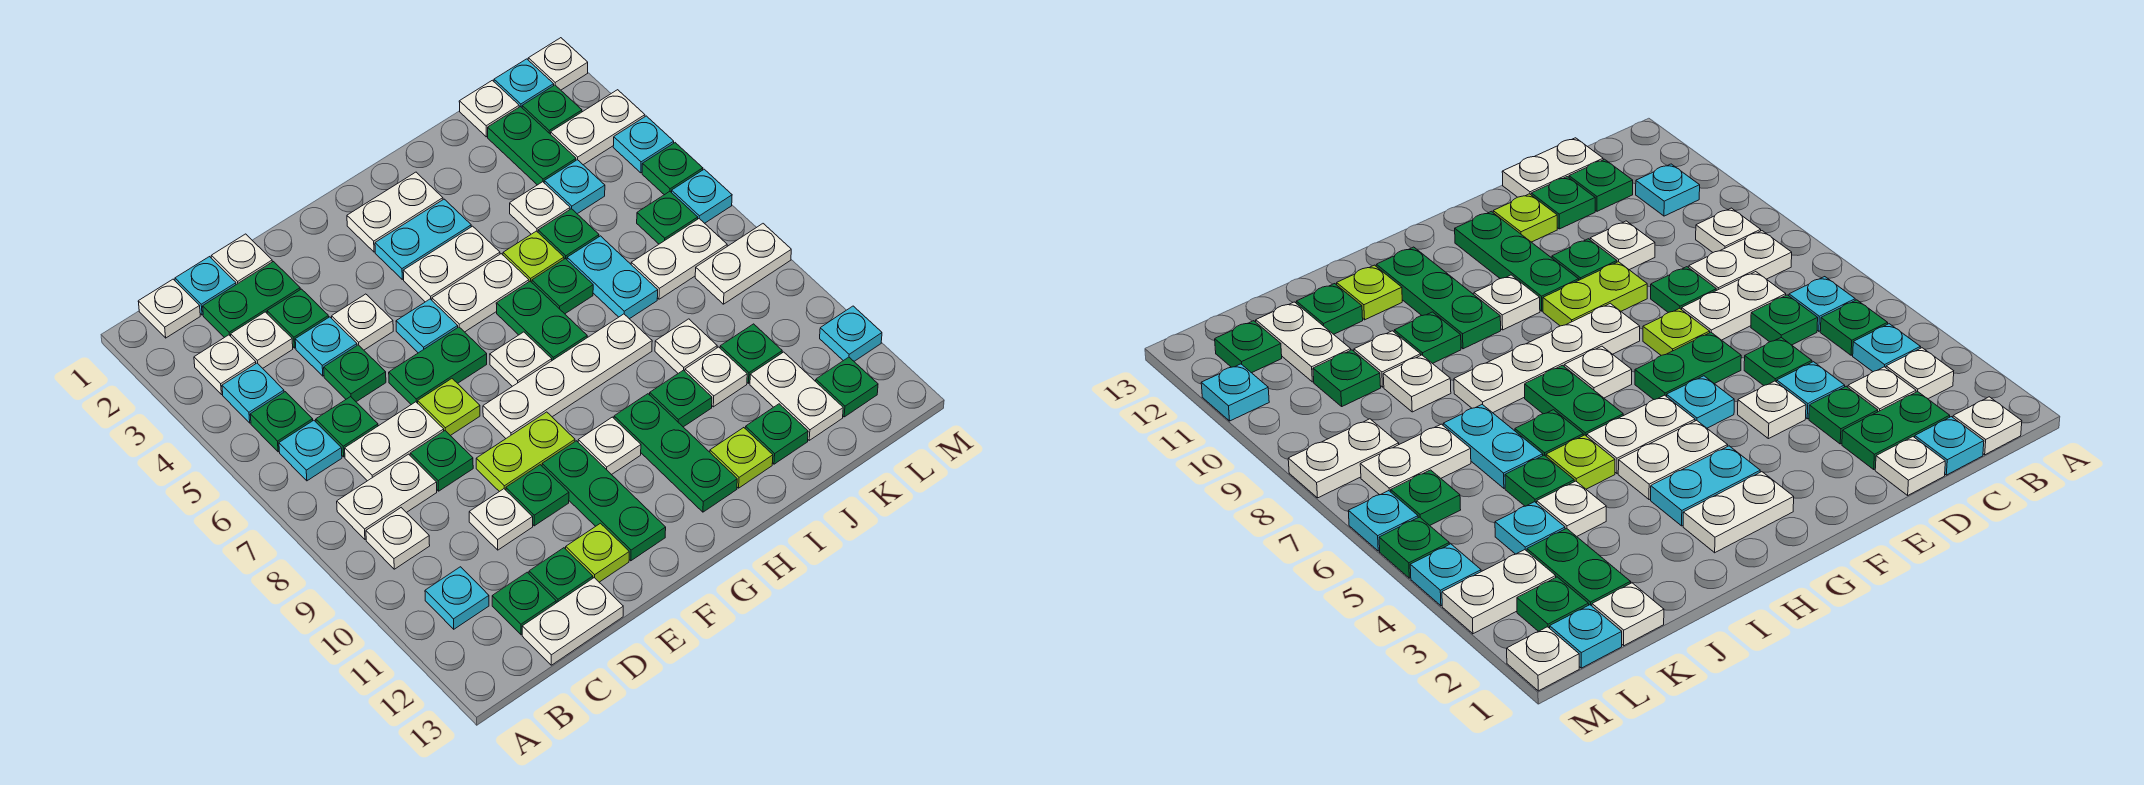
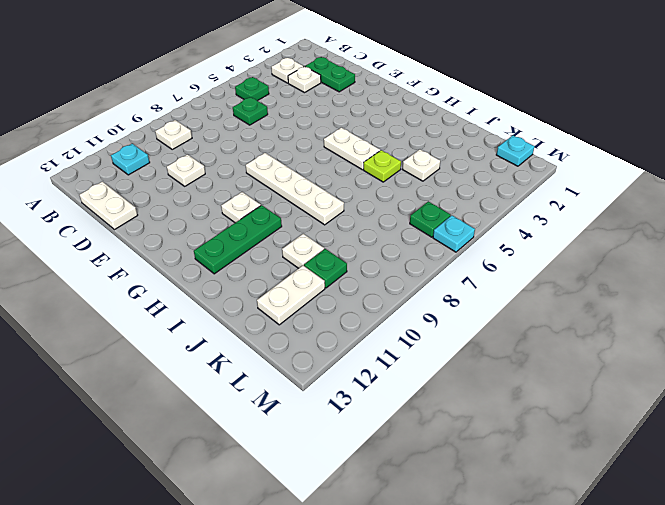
none -> white plate B1 level 1
none -> cyan plate B4 level 1
none -> cyan plate B6 level 1
none -> white plate B8:C8 level 1

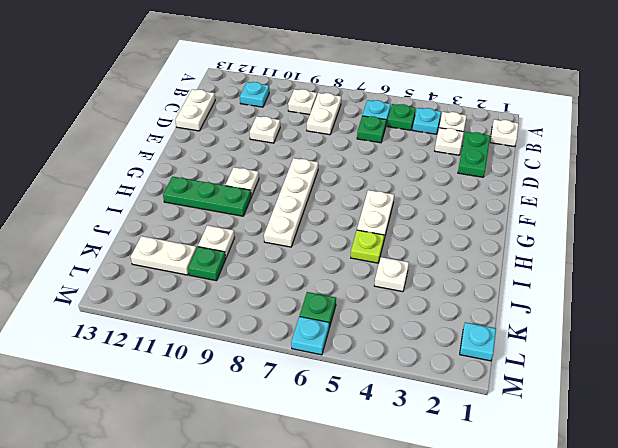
none -> cyan plate C1 level 1
none -> white plate C7:D7 level 1
none -> green plate C12 level 1
none -> white plate D1 level 1

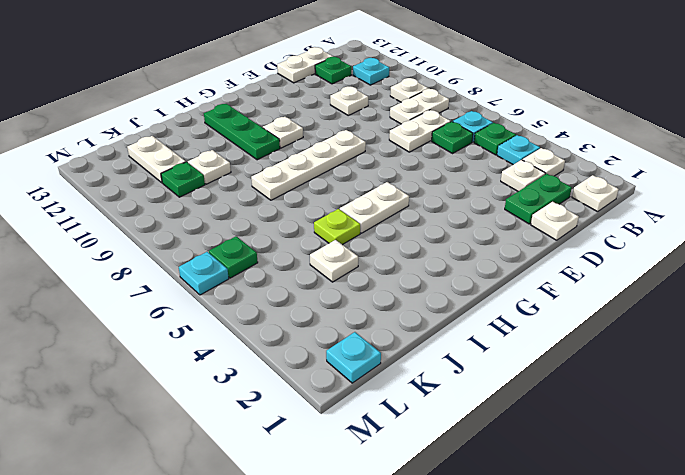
none -> cyan plate C1 level 1
none -> green plate D3 level 1
none -> cyan plate D4 level 1
none -> green plate D5 level 1

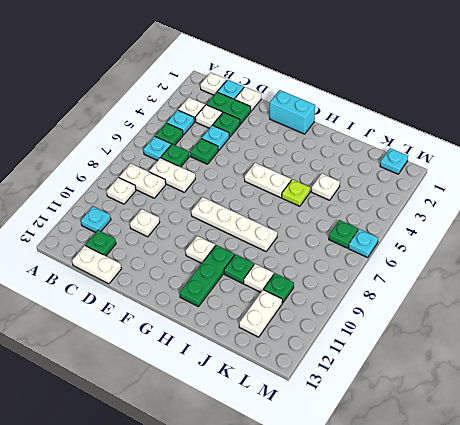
cyan brick F1:G1 level 1 -> none
none -> green plate D8 level 1
none -> green plate D12 level 1
none -> white plate E4 level 1
none -> green plate E6:F6 level 1

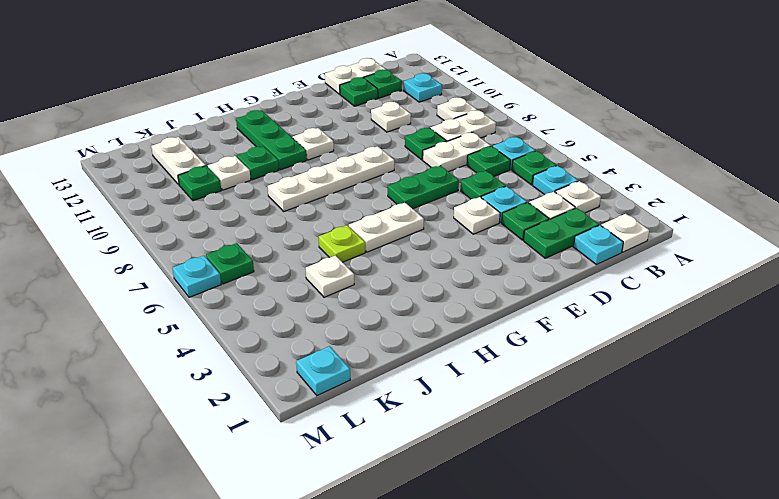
none -> white plate D1 level 1
none -> lime plate E7 level 1
none -> lime plate E9:F9 level 1
none -> green plate E10 level 1

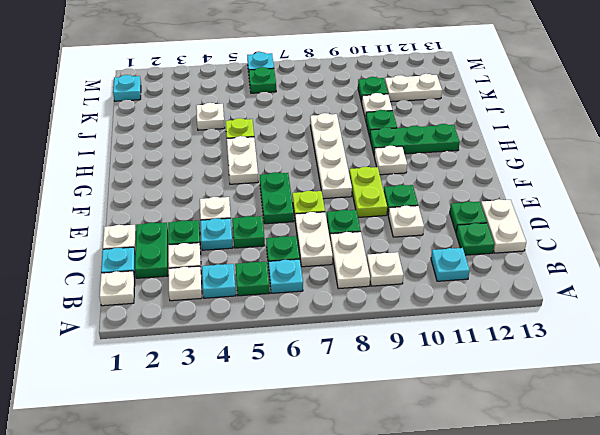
none -> lime plate E12 level 1
none -> cyan plate F5 level 1
none -> green plate F10:F12 level 1
none -> white plate G2:H2 level 1

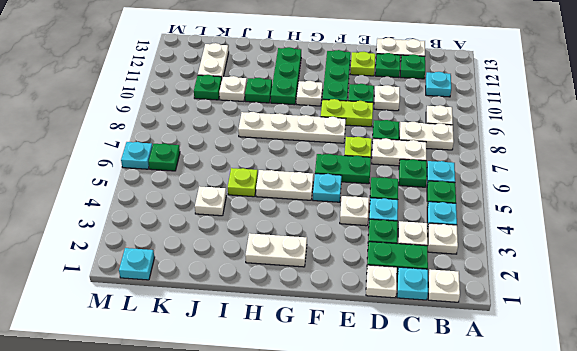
none -> cyan plate G3:H3 level 1
none -> white plate G4:H4 level 1
none -> white plate G7 level 1
none -> green plate H6:H7 level 1

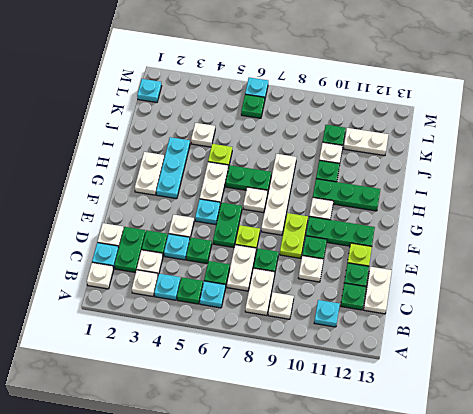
cyan plate G3:I3 level 1 -> cyan plate G3:H3 level 1
none -> white plate G4:H4 level 1
none -> green plate I6 level 1
none -> lime plate I12 level 1
none -> green plate J5 level 1

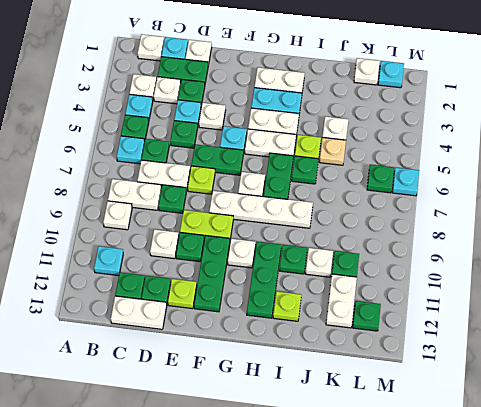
tan plate J5 level 1 -> green plate J5 level 1
none -> cyan plate J6:J7 level 1
none -> white plate J9 level 1
none -> green plate J12 level 1
none -> green plate K2:K3 level 1

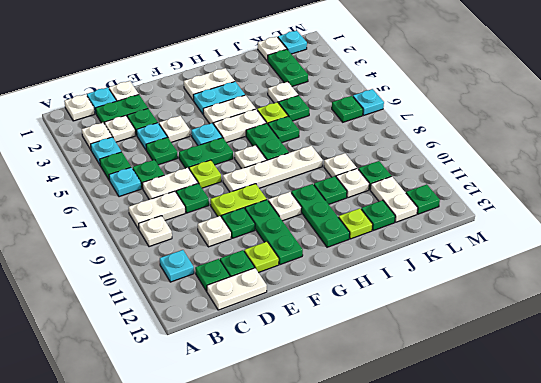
none -> cyan plate J6:J7 level 1
none -> cyan plate K4 level 1
none -> white plate K7:L7 level 1
none -> green plate L2 level 1

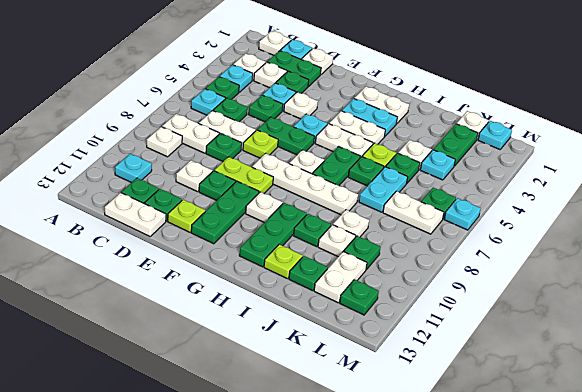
none -> green plate L2 level 1
none -> white plate L3:M3 level 1
none -> white plate L8:M8 level 1
none -> white plate M1 level 1

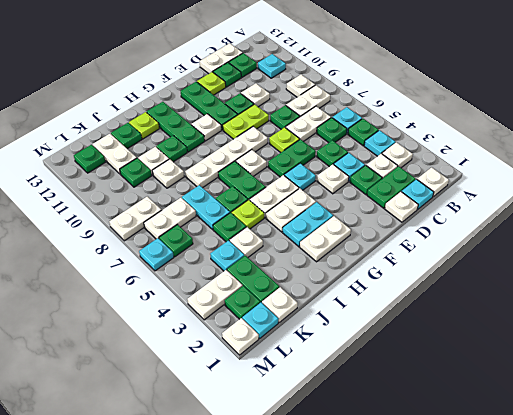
none -> cyan plate M4 level 1
none -> green plate M5 level 1
none -> cyan plate M11 level 1

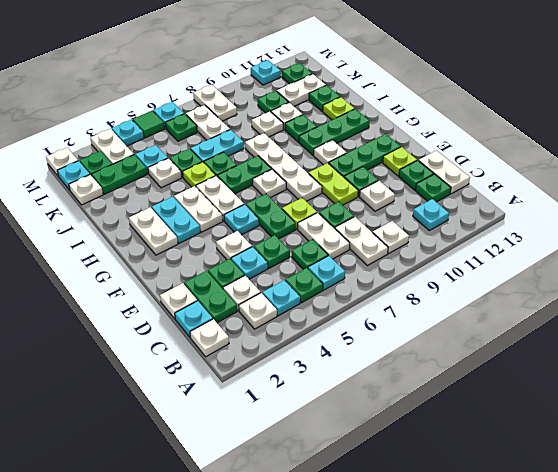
green tile M5 level 1 -> green plate M5 level 1

